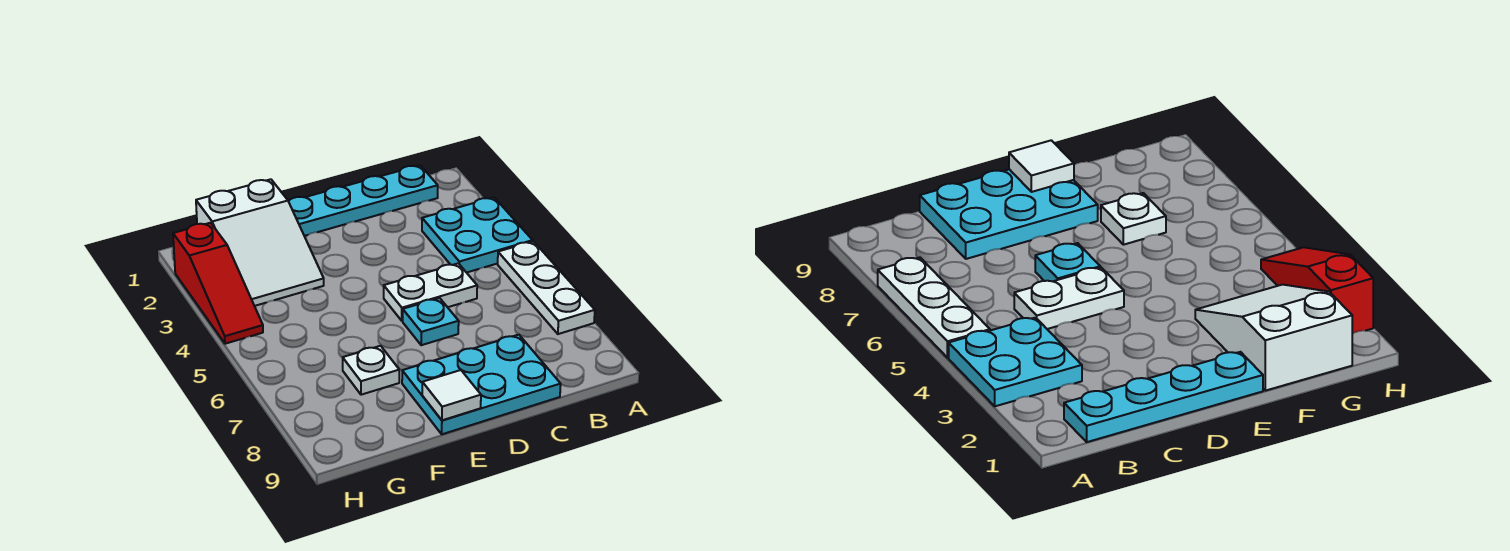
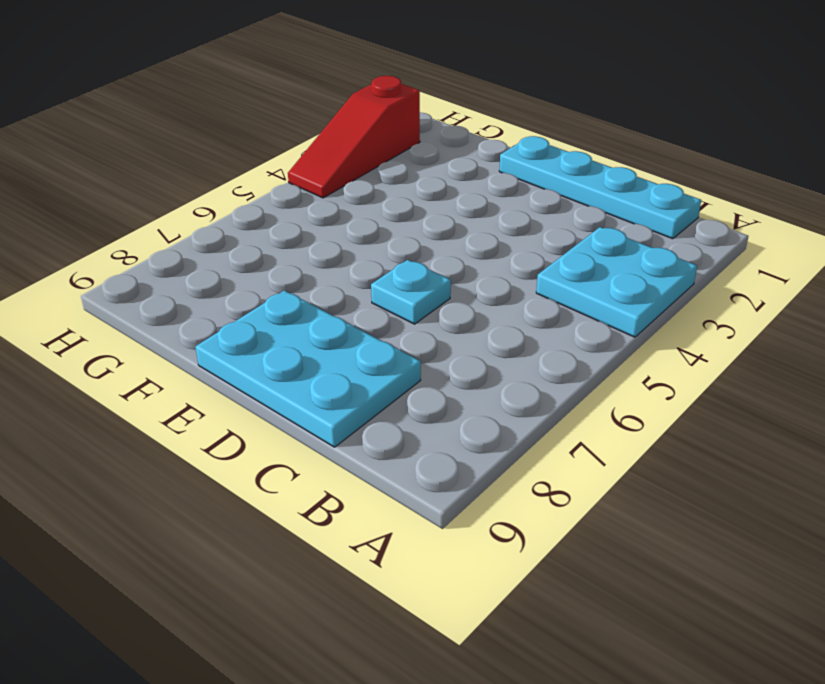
none -> white plate A5:A7 level 1
none -> white plate C5:D5 level 1

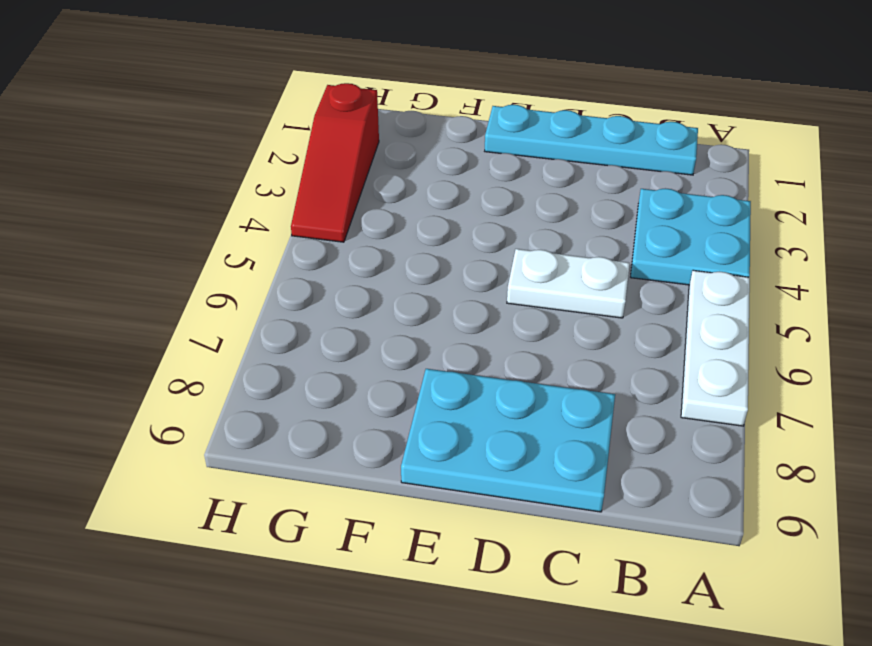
none -> cyan plate D6 level 1
none -> white slope F1:G3 level 1 top 1

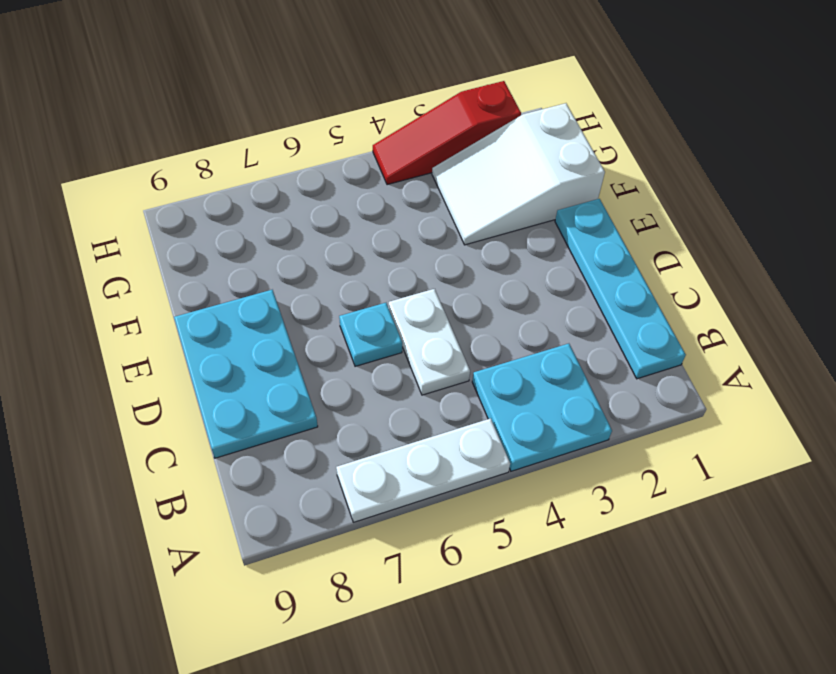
none -> white plate F7 level 1
none -> white tile E9 level 2

